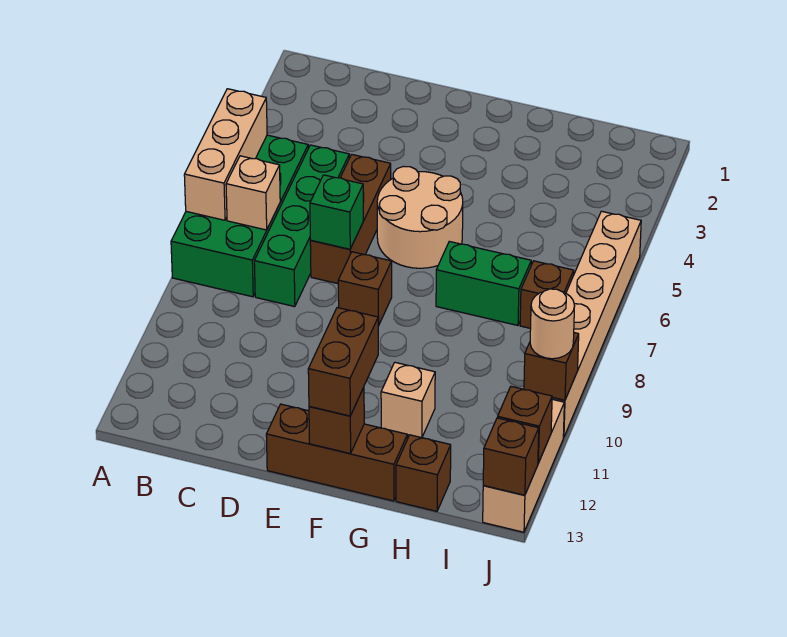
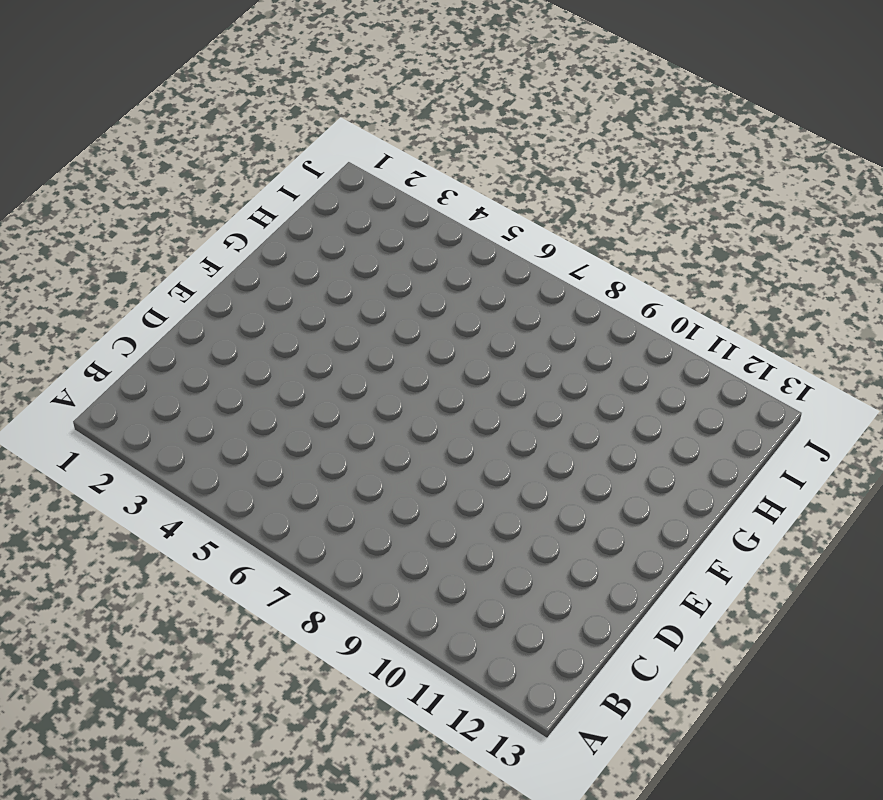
none -> green brick A5:B8 level 1
none -> green brick C5:C8 level 1
none -> brown brick D5:D7 level 1

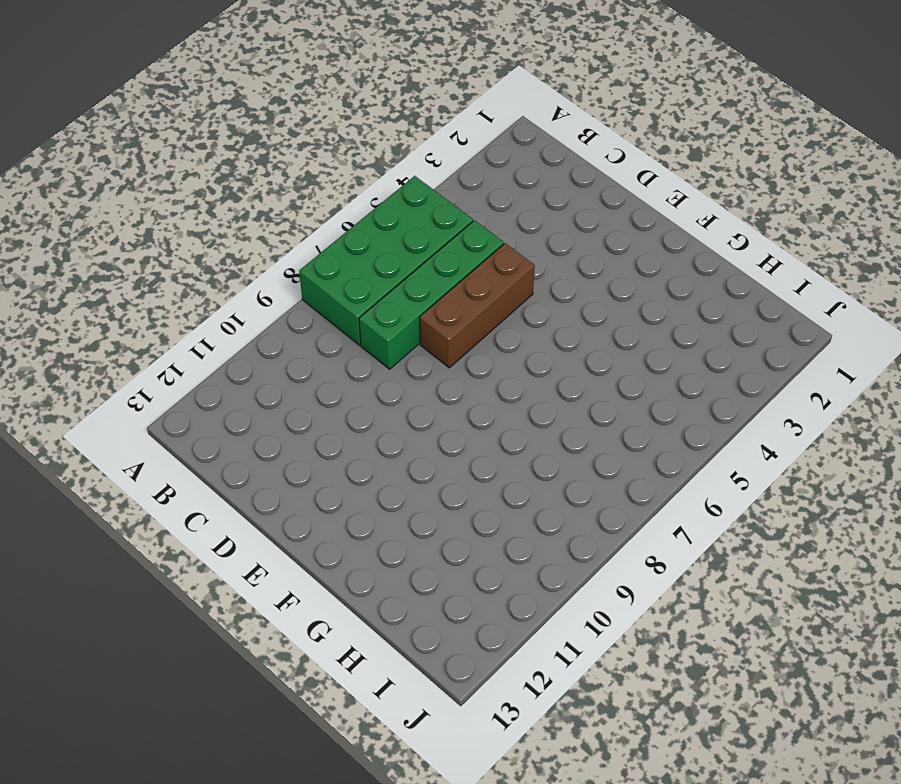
none -> tan round brick E5:F6 level 1
none -> brown brick E8 level 1
none -> brown brick E13:G13 level 1

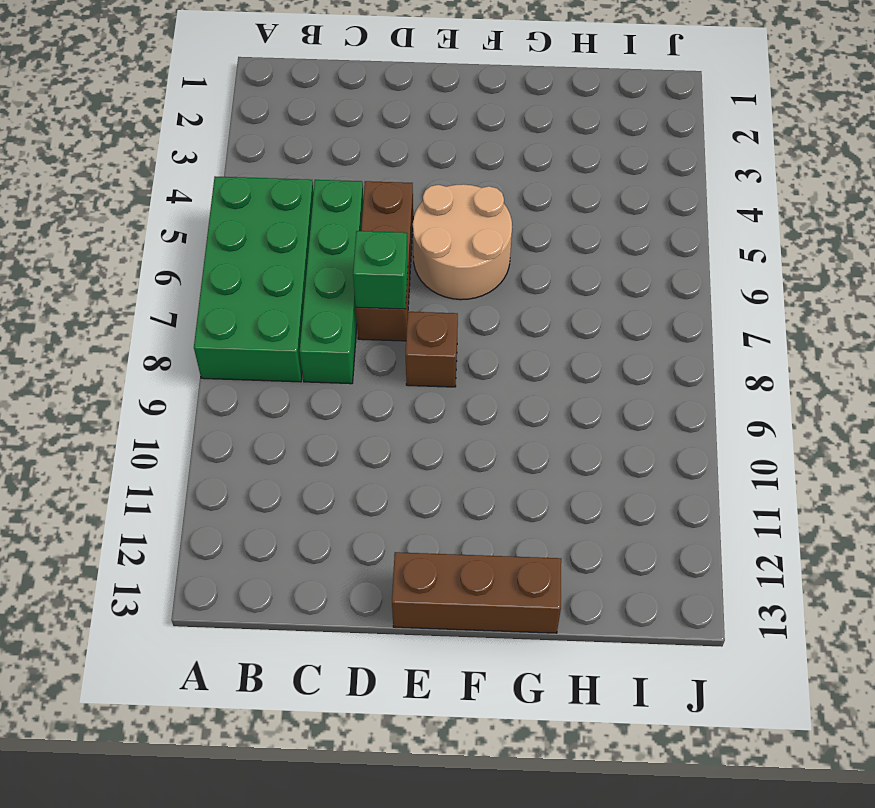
none -> green brick G7:H7 level 1
none -> tan brick G11 level 1
none -> brown brick H13 level 1

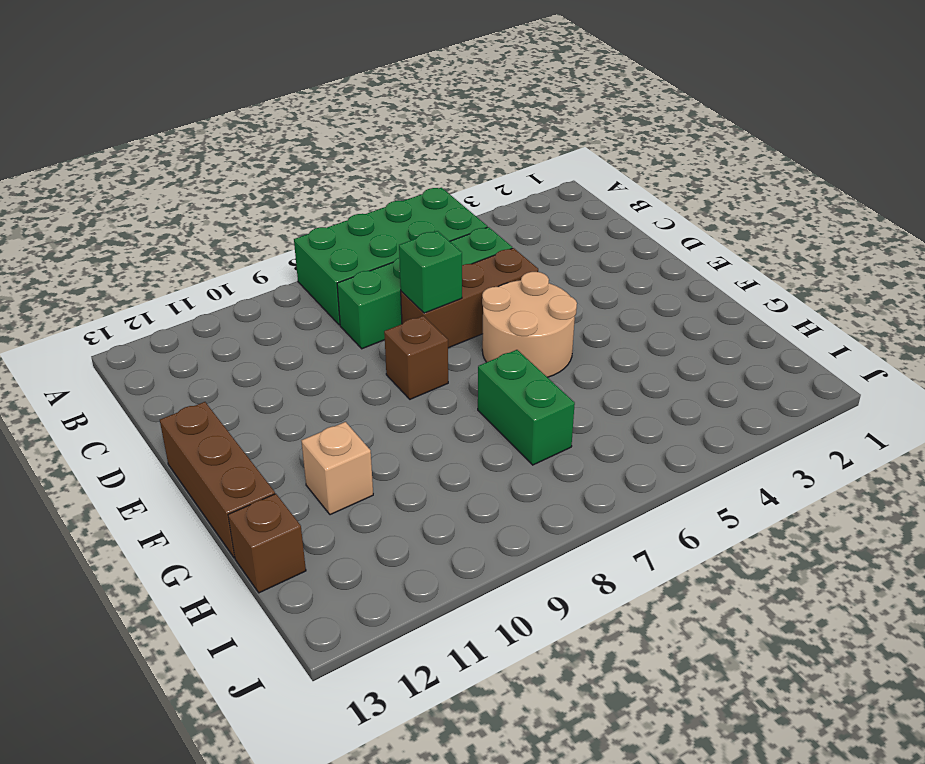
none -> brown brick I7 level 1
none -> tan brick J5:J10 level 1
none -> tan brick J11:J13 level 1

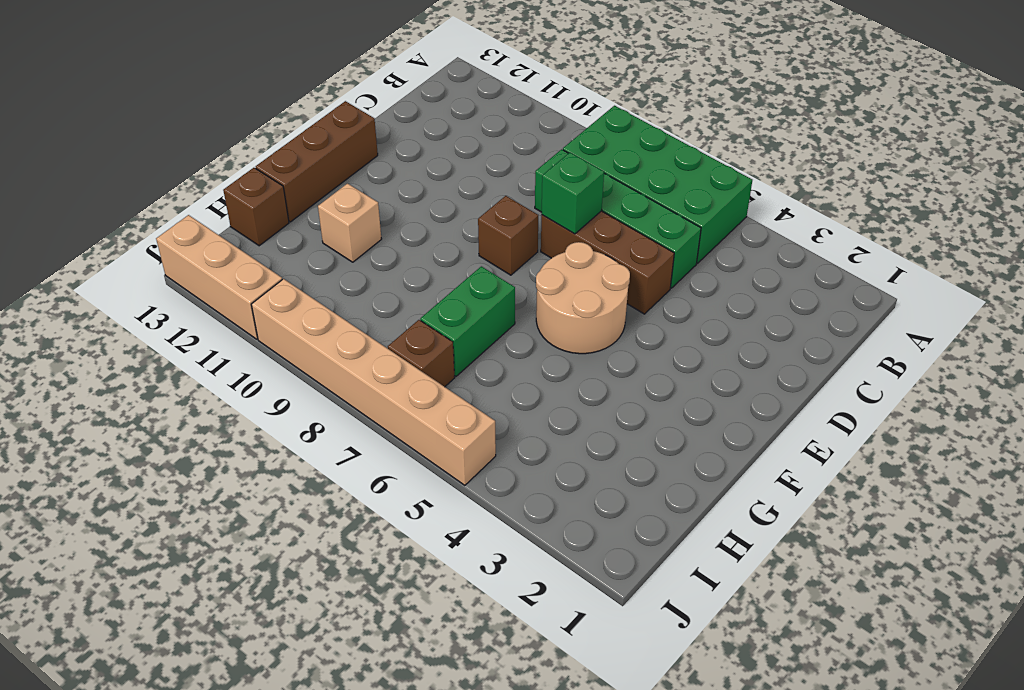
none -> tan brick A5:A7 level 2
none -> tan brick B7 level 2
none -> brown brick F13 level 2

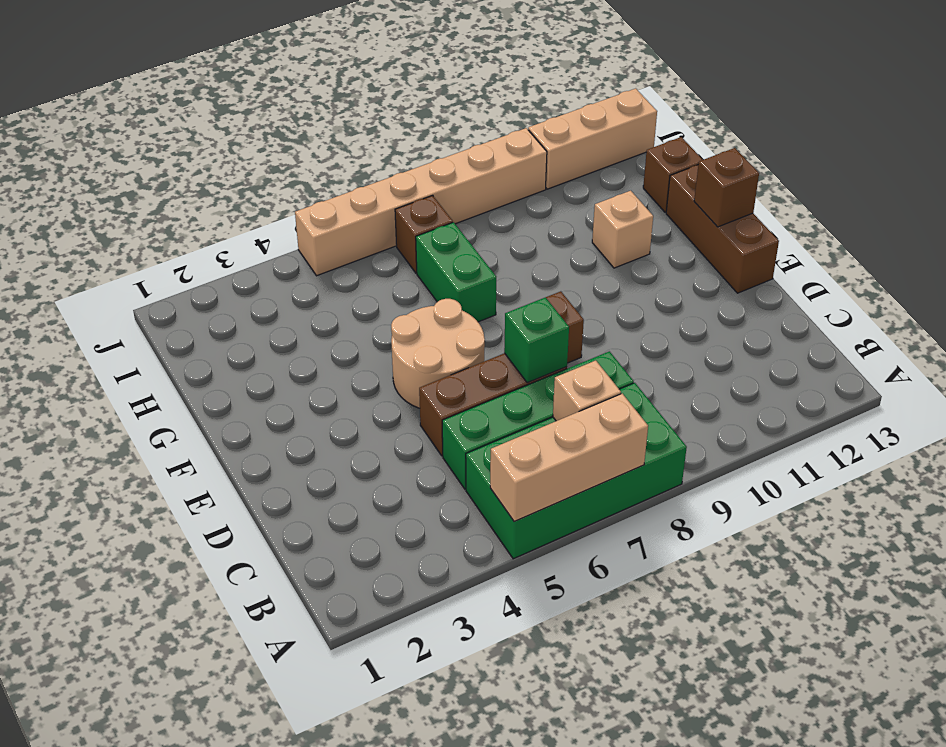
none -> brown brick J10 level 2
none -> brown brick J12 level 2
none -> brown brick J13 level 2

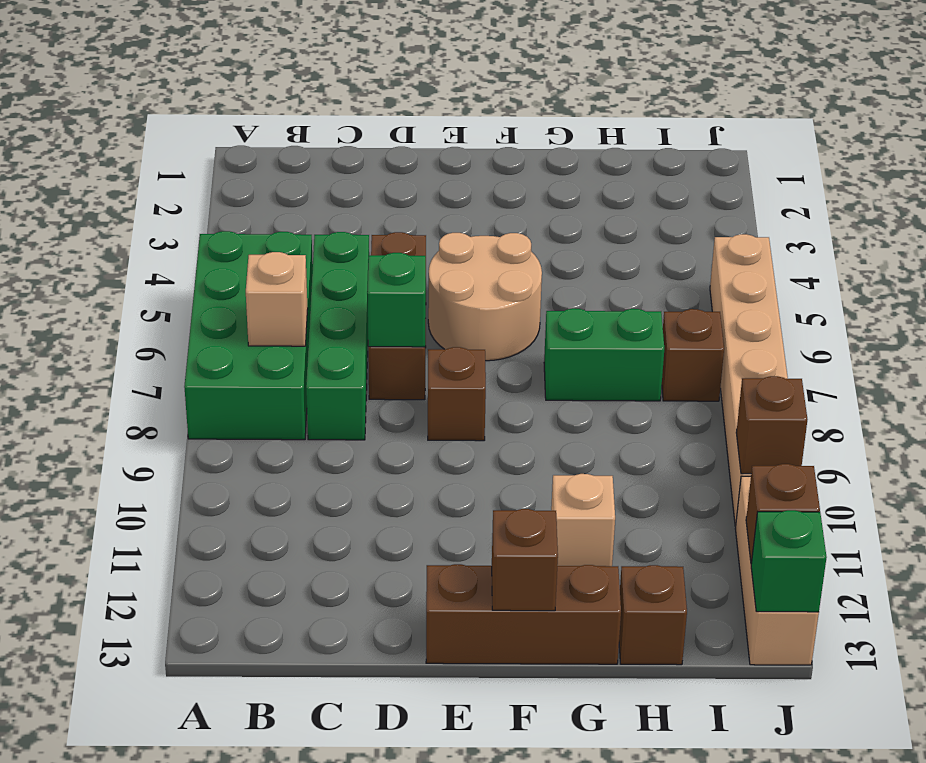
green brick J13 level 2 -> brown brick J13 level 2
none -> tan brick A5:A7 level 2
none -> brown brick F12:F13 level 3
none -> tan round brick J10 level 3

